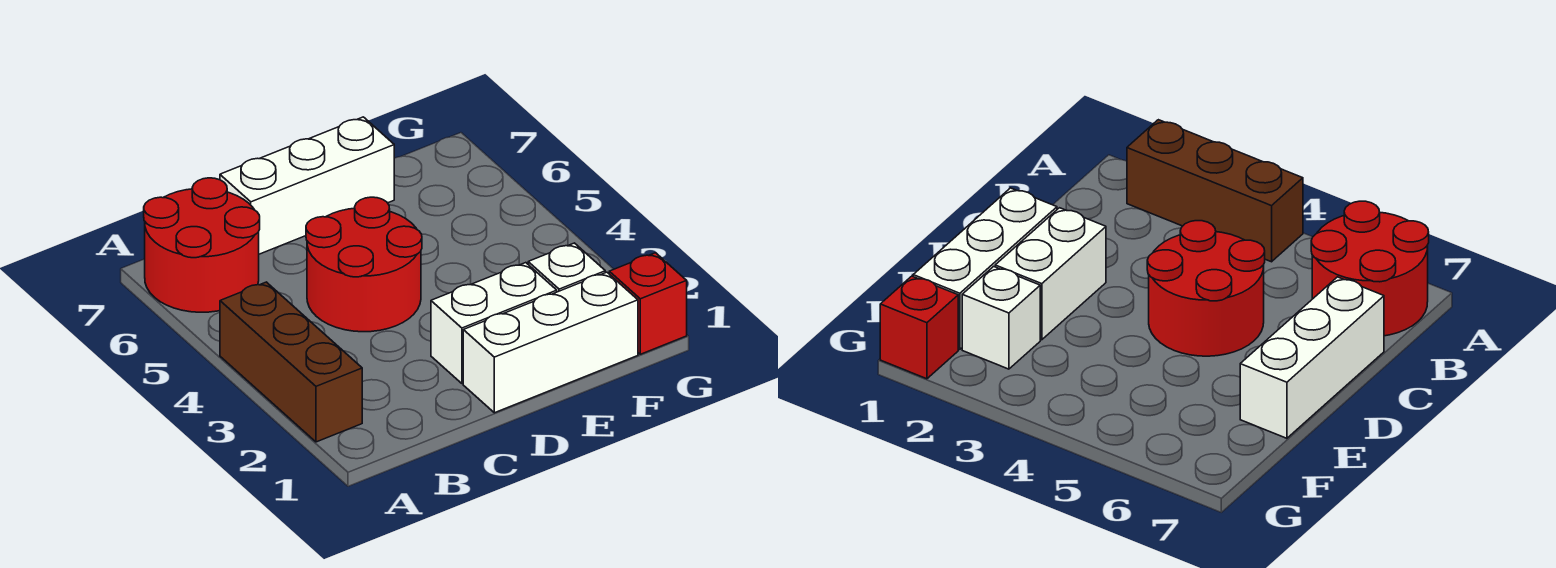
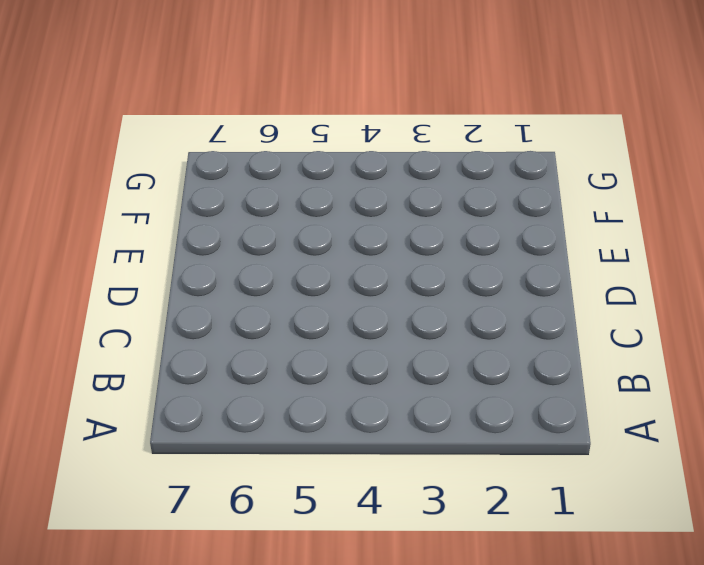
none -> brown brick A2:A4 level 1
none -> red round brick A6:B7 level 1

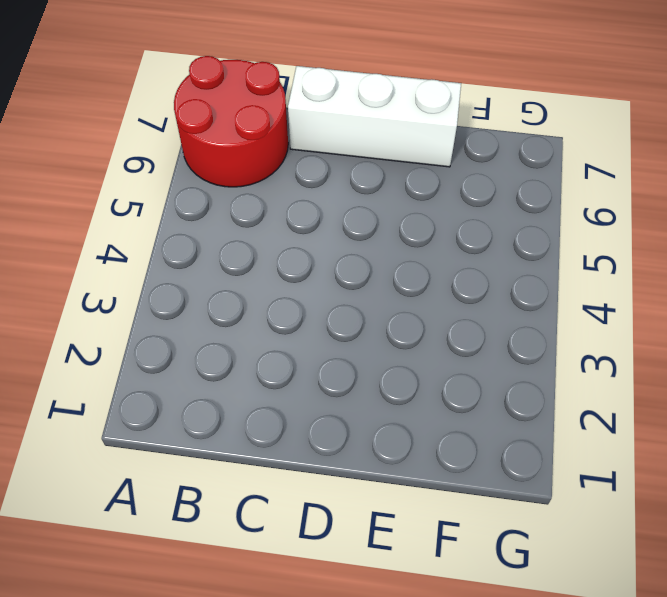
none -> brown brick A2:A4 level 1
none -> red round brick C4:D5 level 1

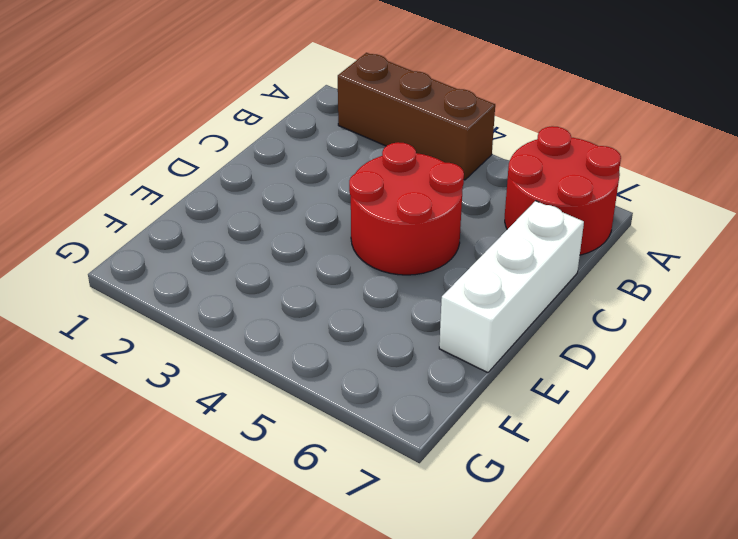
none -> white brick D1:F1 level 1
none -> white brick D2:E2 level 1

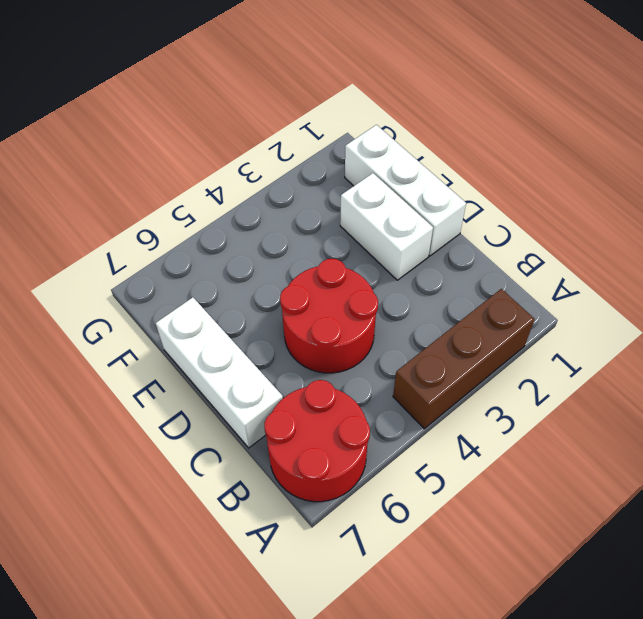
none -> white brick F2 level 1
none -> red brick G1 level 1

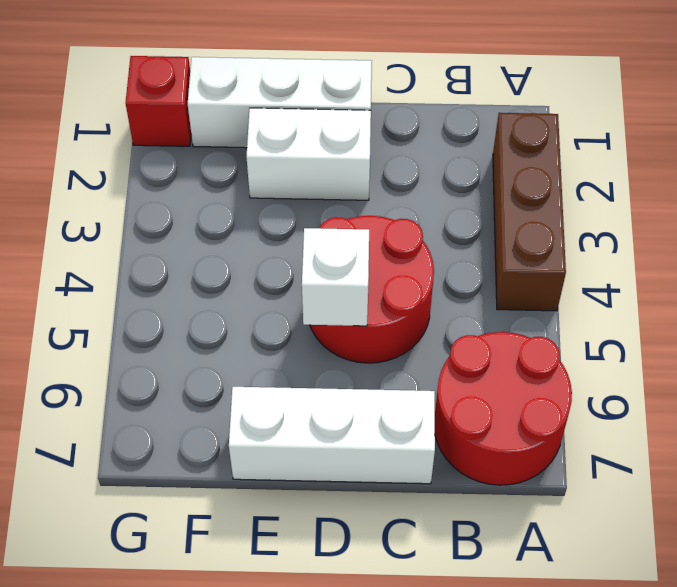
white brick D5 level 2 -> white brick F2 level 1

